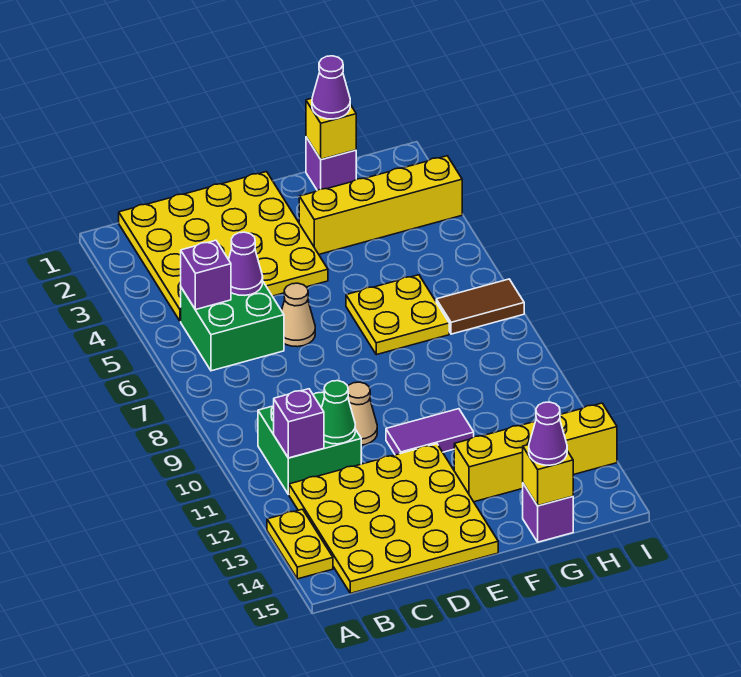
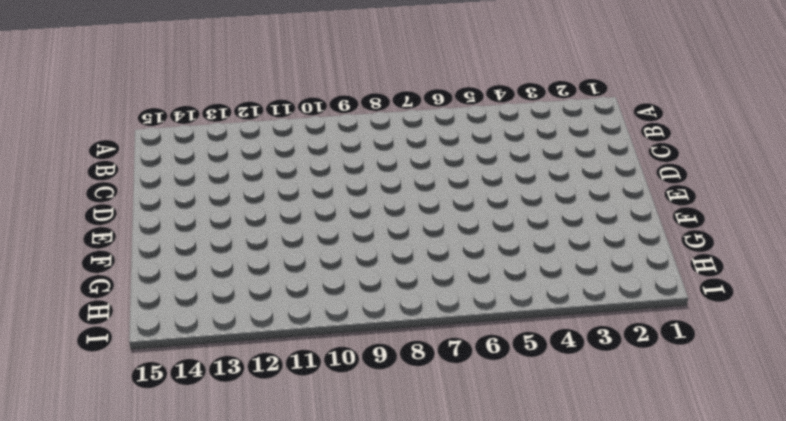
none -> yellow plate A13:A14 level 1
none -> yellow plate B1:E4 level 1
none -> green brick B5:C6 level 1

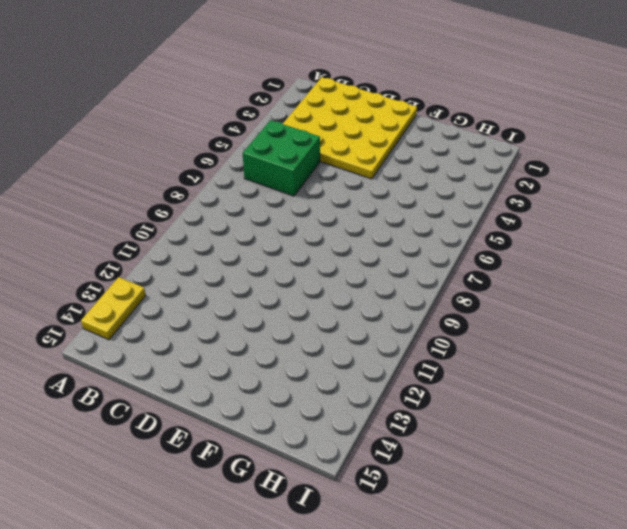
none -> green brick B10:C11 level 1
none -> yellow plate B12:E15 level 1
none -> tan cone D6 level 1

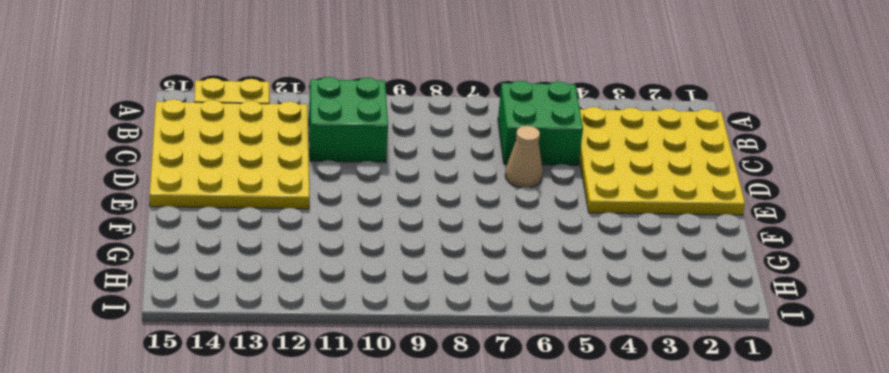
none -> tan cone D10 level 1
none -> purple tile E11:F11 level 1
none -> yellow brick F3:I3 level 1

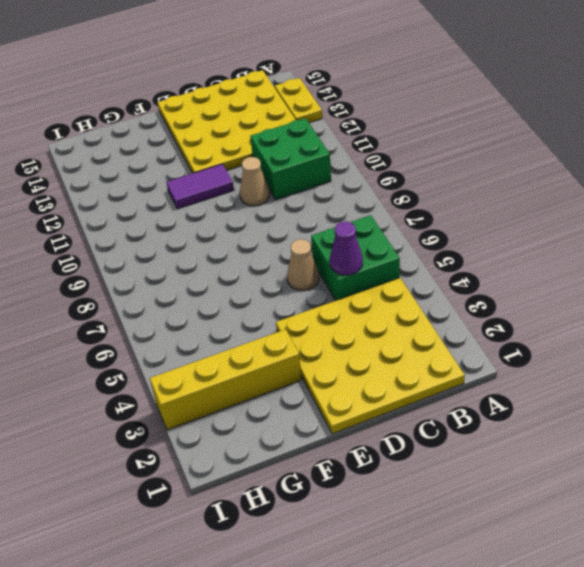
none -> yellow plate F6:G7 level 1
none -> yellow brick F13:I13 level 1
none -> purple brick G1 level 1

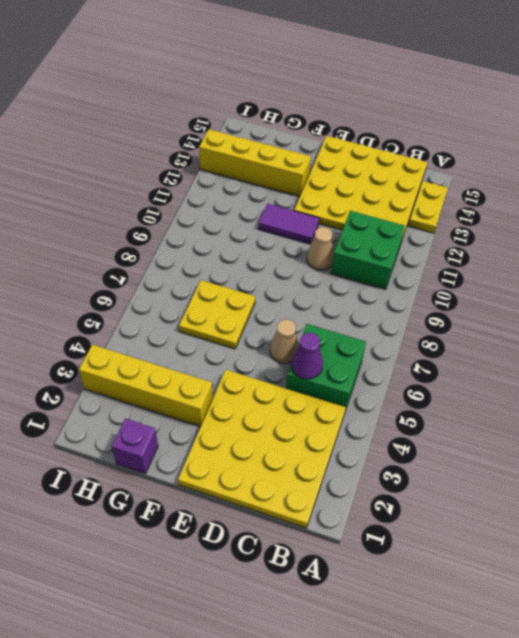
none -> purple brick G15 level 1
none -> brown tile H7:I7 level 1
none -> purple brick B5 level 2

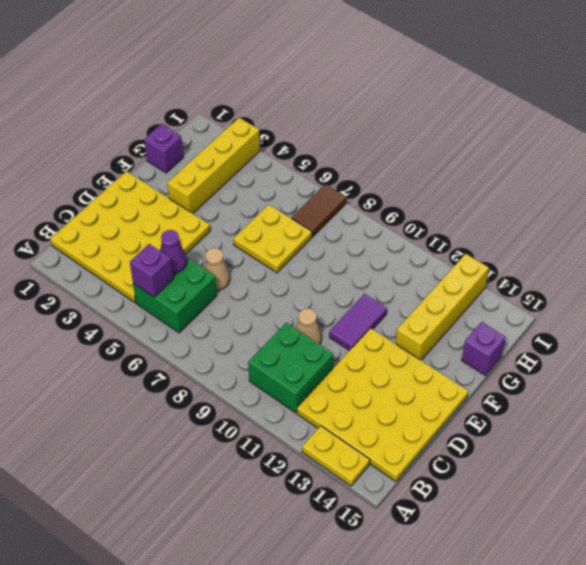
none -> purple brick B11 level 2
none -> green cone C11 level 2
none -> yellow brick G1 level 2

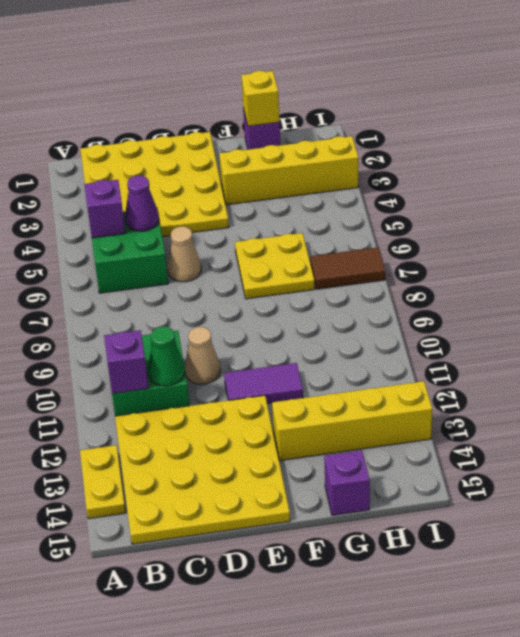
none -> yellow brick G15 level 2
none -> purple cone G1 level 3
none -> purple cone G15 level 3

